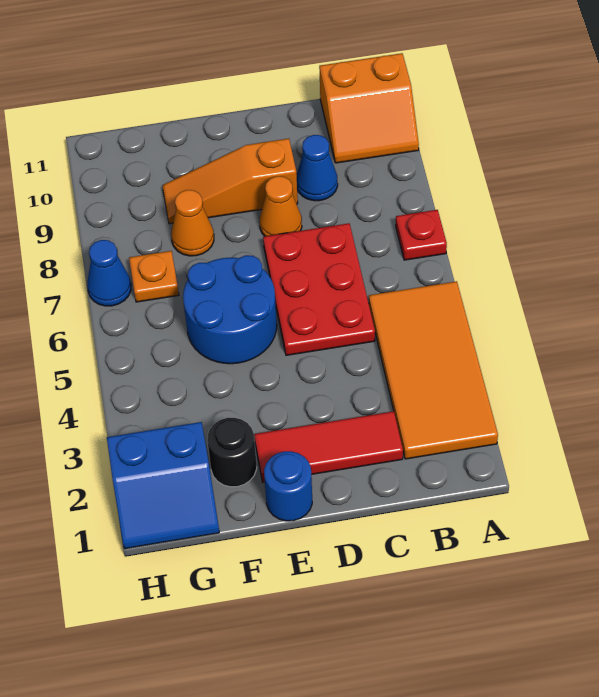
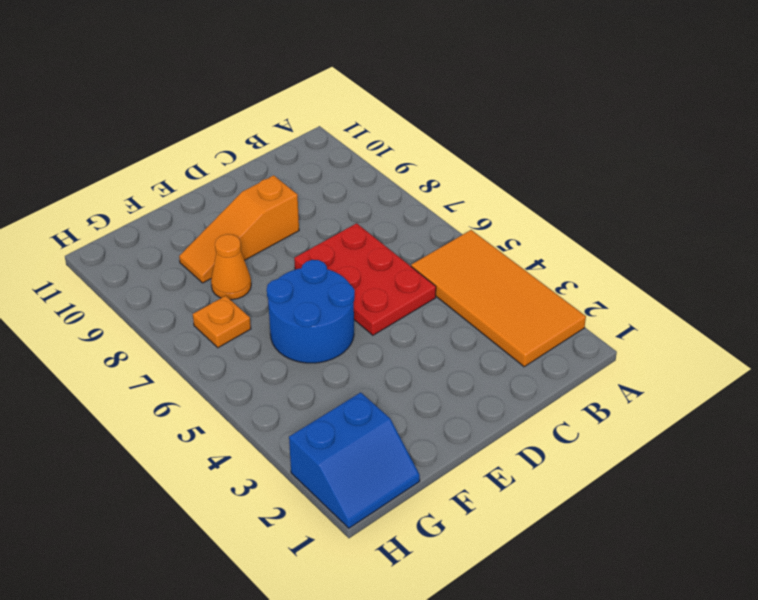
none -> red plate A7 level 1
none -> orange slope A10:B11 level 1 top 11
none -> red tile C2:E2 level 1

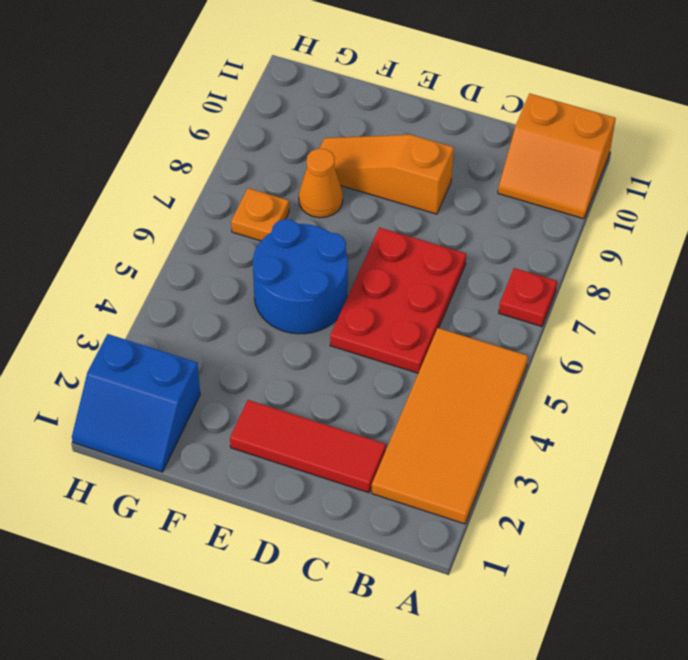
none -> blue cone C9 level 1
none -> orange cone D8 level 1
none -> blue round brick E1 level 1

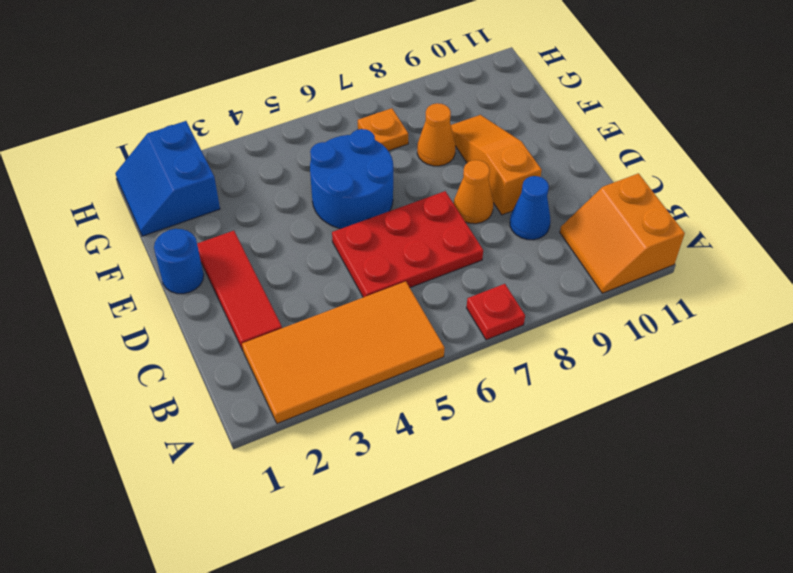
none -> black round brick F2 level 1
none -> blue cone H7 level 1

